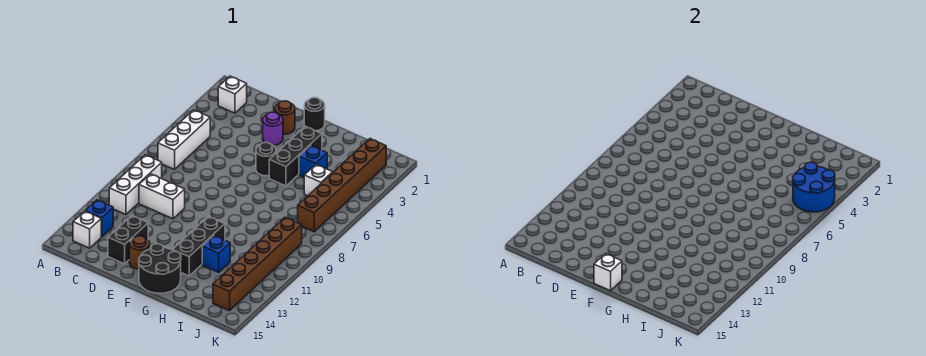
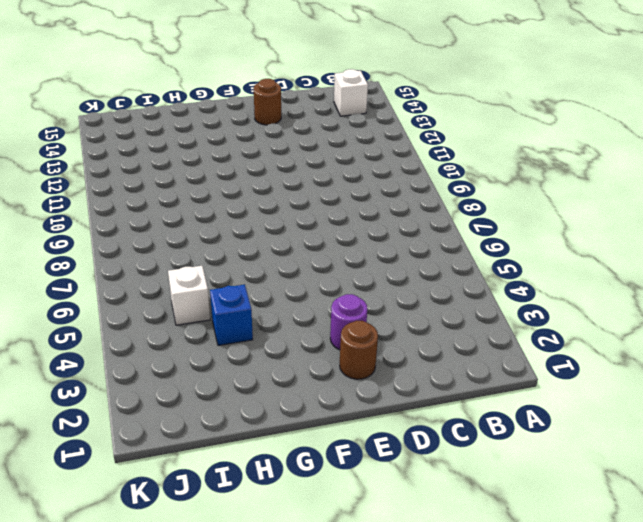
none -> white brick B2 level 1
none -> white brick B5:B7 level 1
none -> white brick B9:B11 level 1

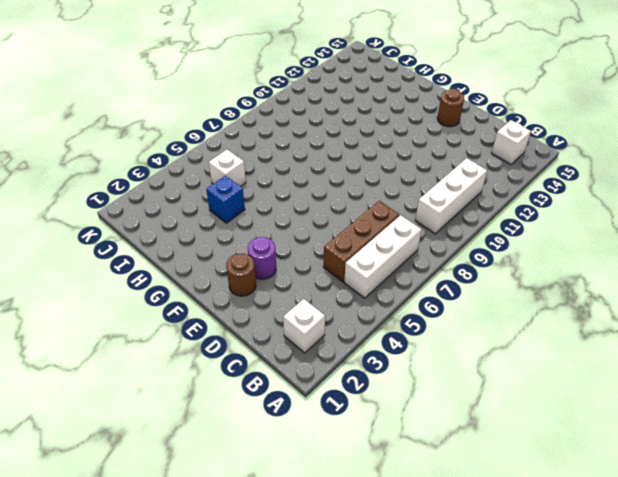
brown brick C5:C7 level 1 -> none
none -> blue brick B13 level 1
none -> white brick C10:D10 level 1
none -> black brick D13:D14 level 1

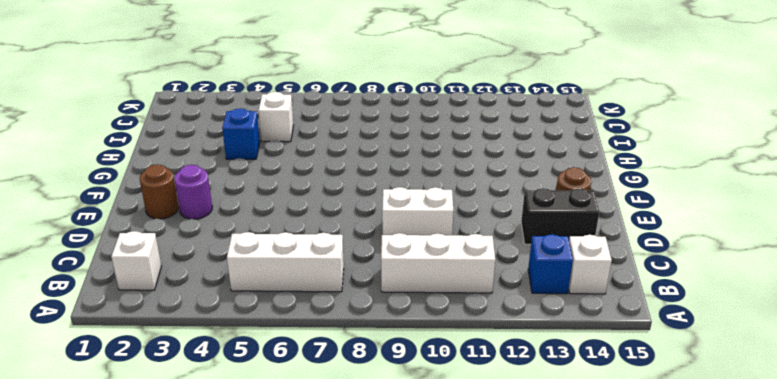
white brick D9:D10 level 1 -> white brick C10:D10 level 1
none -> black round brick F1 level 1
none -> black round brick F5 level 1
none -> black round brick F14:G15 level 1

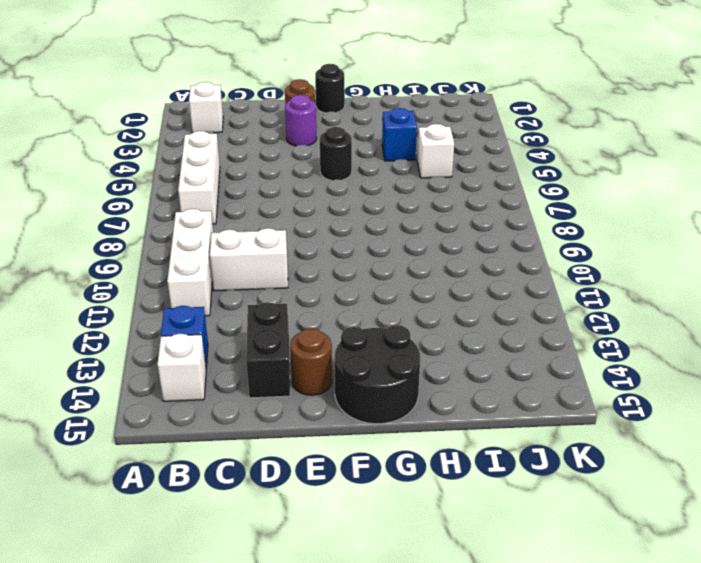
none -> black brick G3:G5 level 1
none -> black brick G11:G13 level 1
none -> blue brick H12 level 1

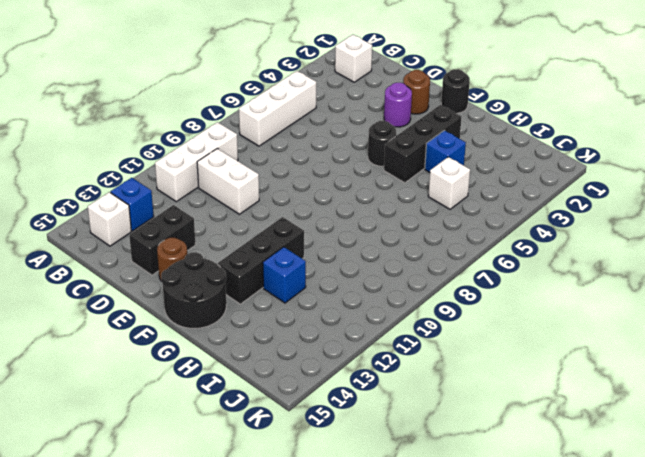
none -> brown brick J2:J7 level 1
none -> brown brick J9:J14 level 1
none -> white brick F15 level 2

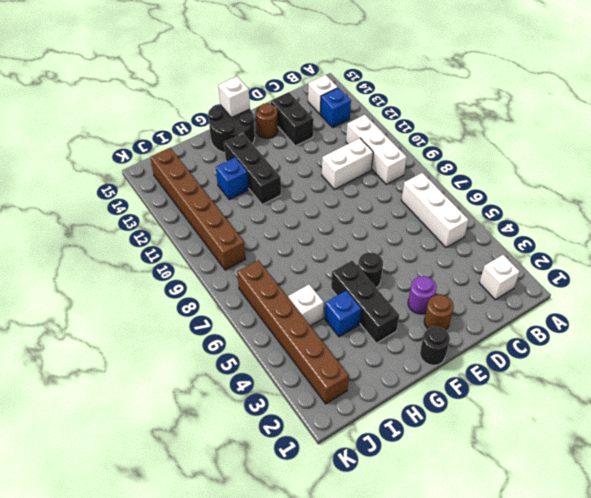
none -> blue round brick J4:K5 level 2

